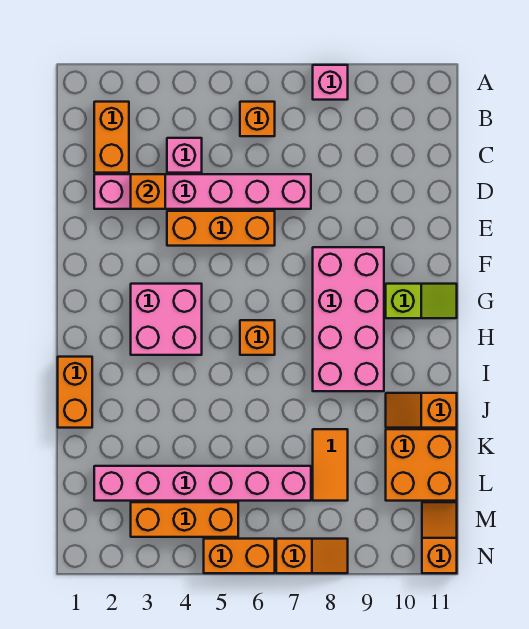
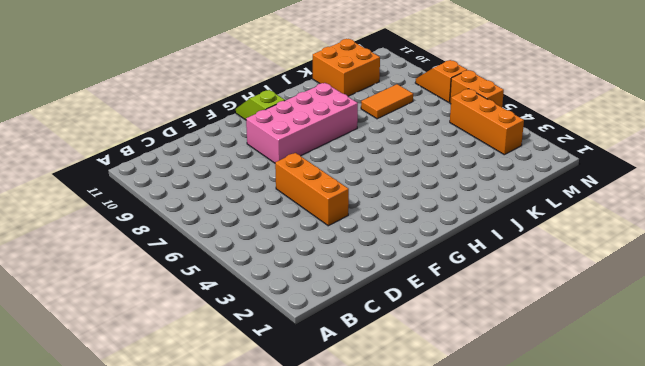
none -> pink brick A8 level 1
none -> orange brick B2:C2 level 1
none -> orange brick B6 level 1

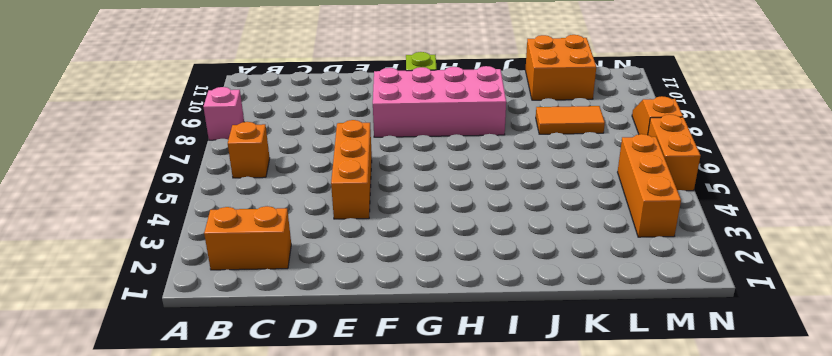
none -> pink brick C4 level 1
none -> pink brick D2:D7 level 1
none -> pink brick G3:H4 level 1

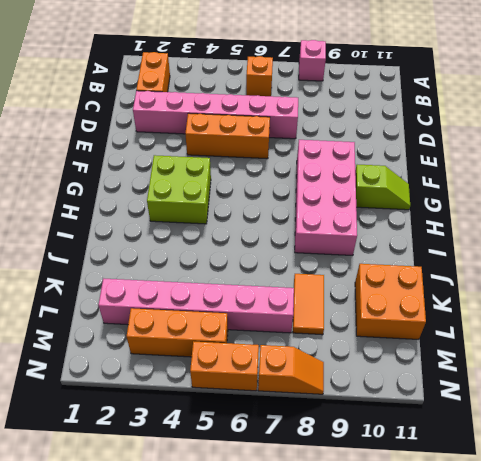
lime brick G3:H4 level 1 -> pink brick G3:H4 level 1
none -> pink brick C4 level 1
none -> orange brick H6 level 1
none -> orange brick I1:J1 level 1

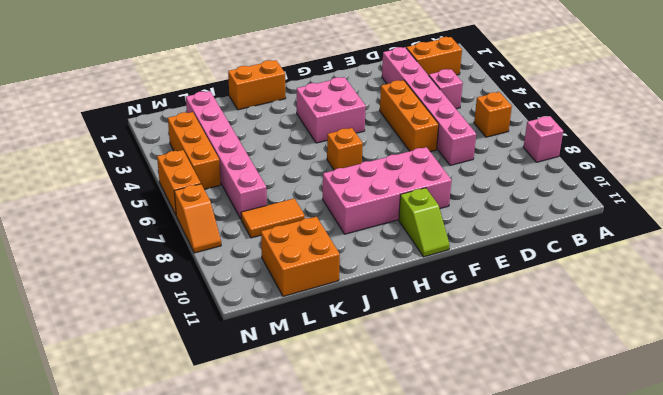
none -> orange slope J10:J11 level 1 top 11
none -> orange slope M11:N11 level 1 top N
none -> orange brick D3 level 2

